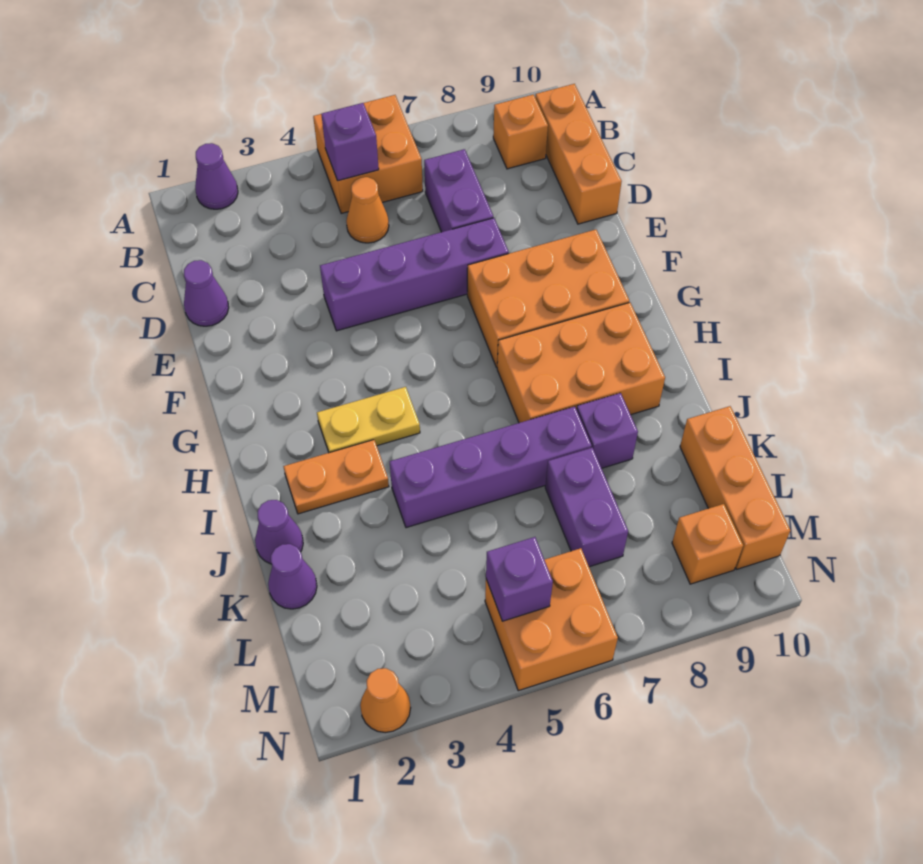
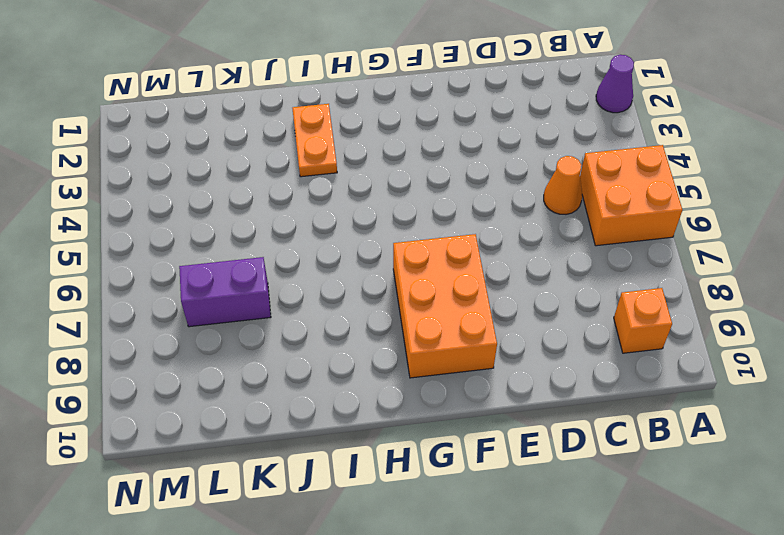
none -> orange brick B10:D10 level 1
none -> purple brick C7:D7 level 1
none -> purple cone D1 level 1

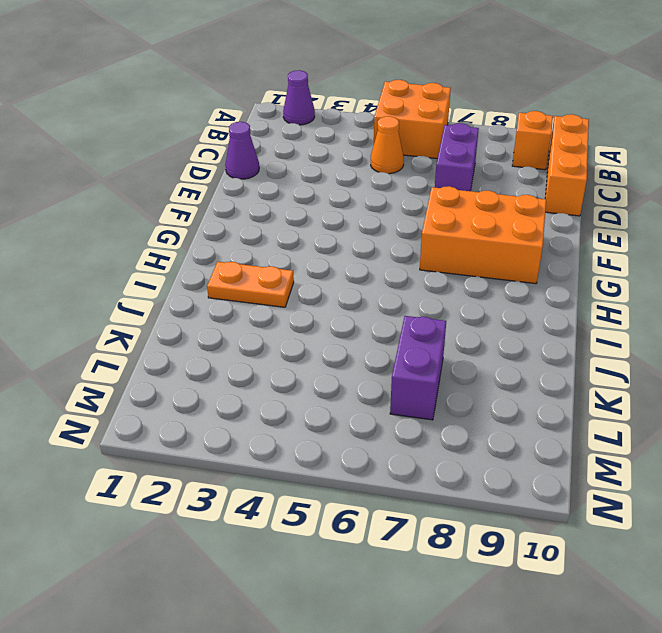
none -> purple brick E4:E7 level 1
none -> yellow plate H3:H4 level 1
none -> orange brick H7:I9 level 1

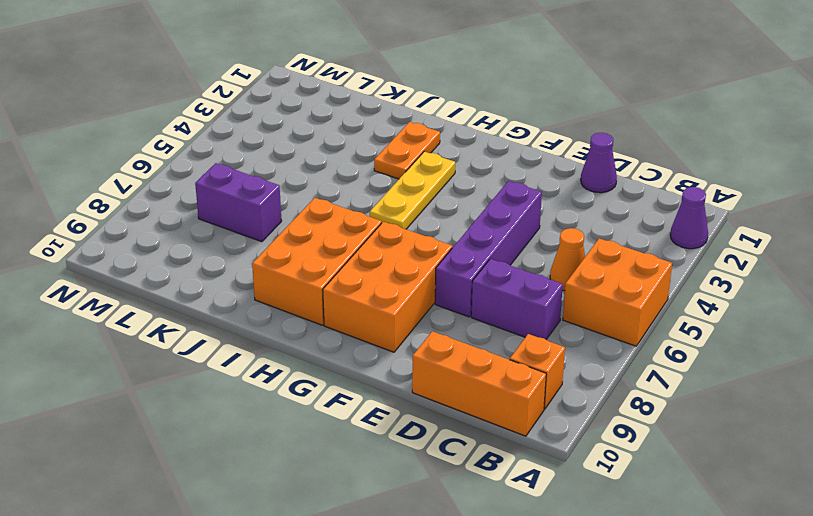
yellow plate H3:H5 level 1 -> yellow plate H3:H4 level 1
none -> purple cone J1 level 1
none -> purple brick J4:J7 level 1
none -> purple brick J8 level 1

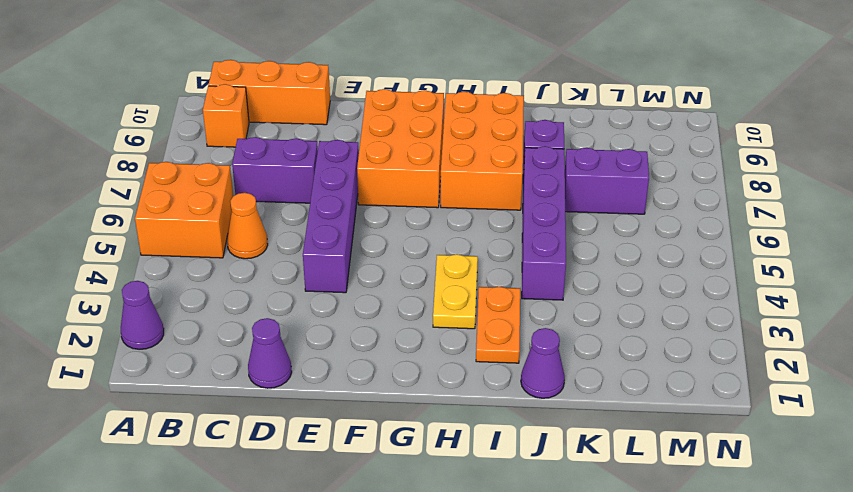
none -> purple cone K1 level 1
none -> orange brick K10:M10 level 1
none -> orange brick M5:N6 level 1

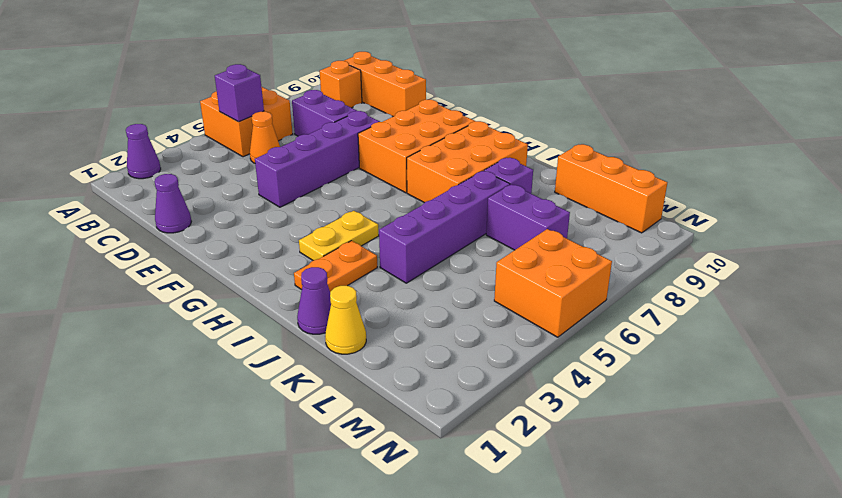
yellow cone K1 level 1 -> purple cone K1 level 1
none -> orange brick M9 level 1
none -> orange cone N2 level 1
none -> purple brick M5 level 2

